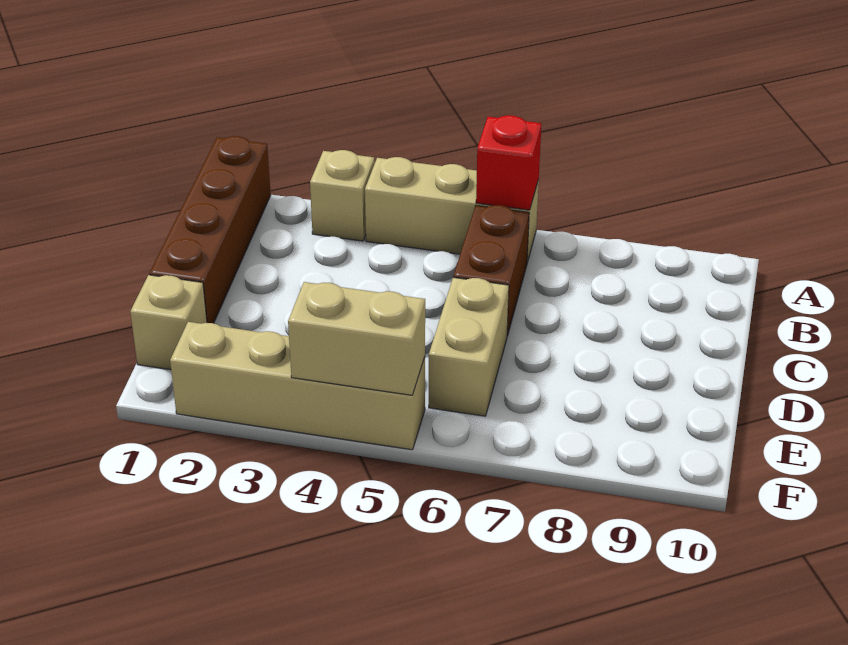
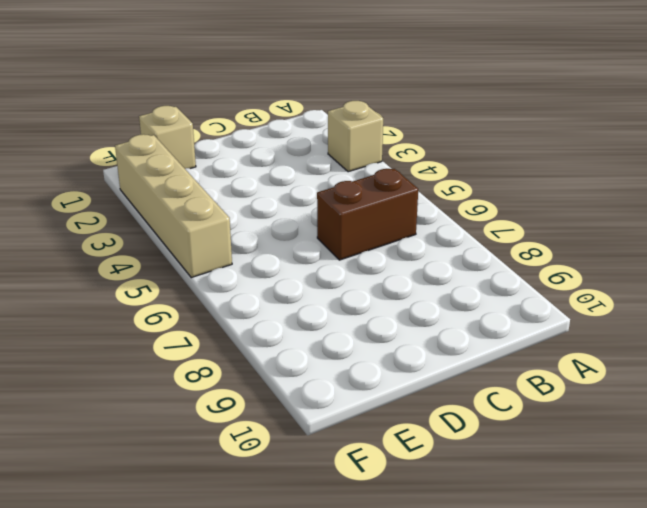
none -> brown brick A1:D1 level 1
none -> tan brick A4:A6 level 1

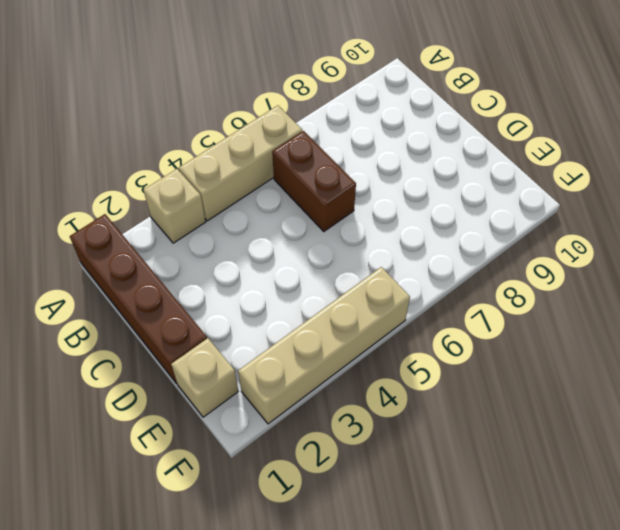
none -> tan brick D6:E6 level 1
none -> red brick A6 level 2

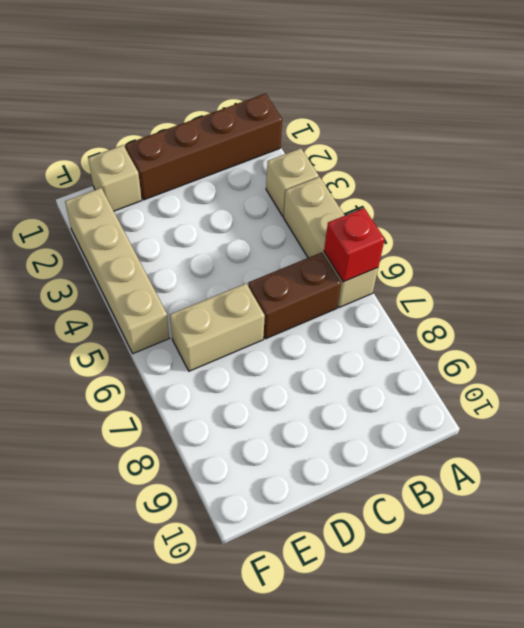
none -> tan brick F4:F5 level 2

